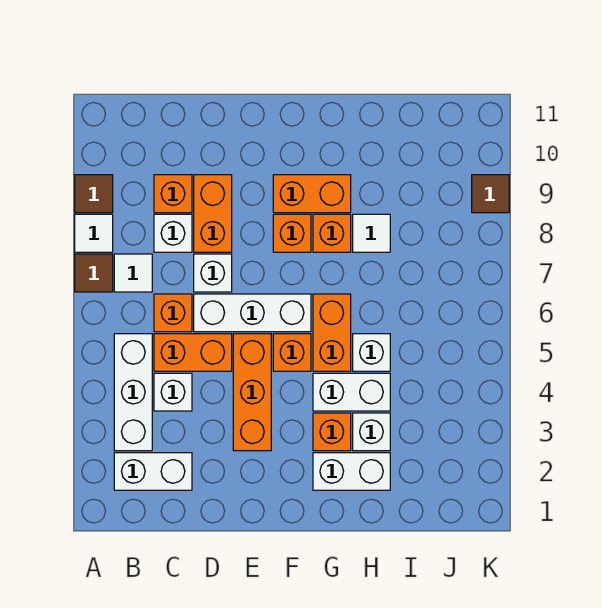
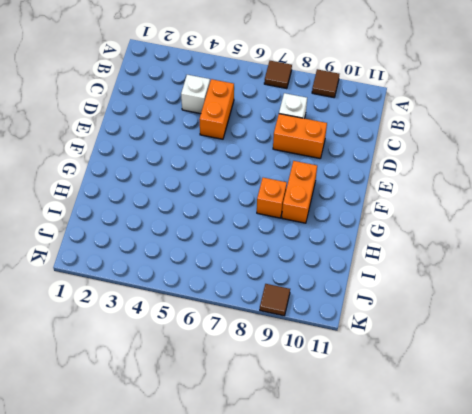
none -> white tile A8 level 1
none -> white brick B2:C2 level 1
none -> white brick B3:B5 level 1

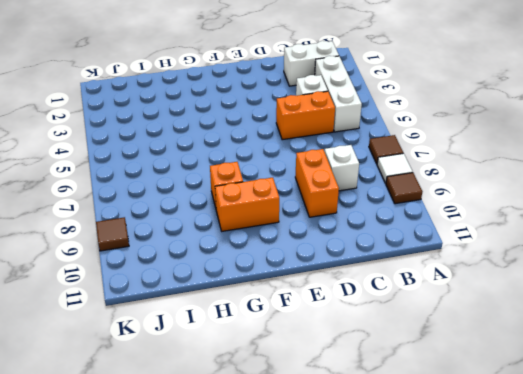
none -> white tile B7 level 1
none -> orange brick C6 level 1
none -> orange brick C9 level 1

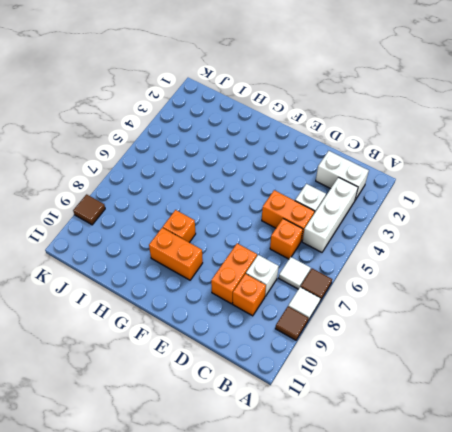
none -> white brick D6:F6 level 1
none -> white brick D7 level 1
none -> orange brick E3:E5 level 1

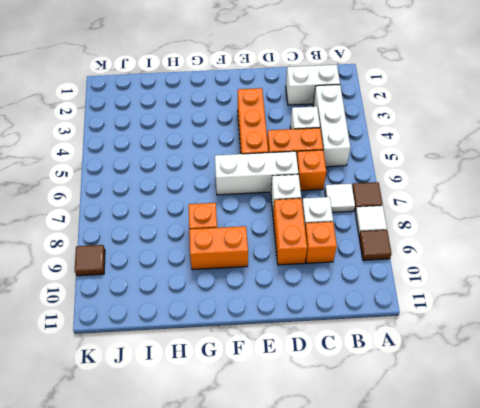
none -> orange brick F5 level 1
none -> orange brick F8 level 1
none -> white brick G2:H2 level 1

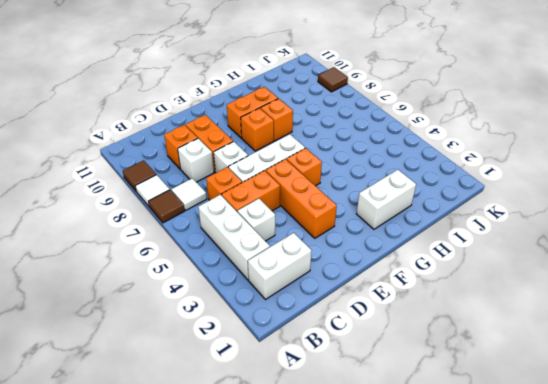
none -> orange brick G3 level 1
none -> white brick G4:H4 level 1
none -> orange brick G5:G6 level 1

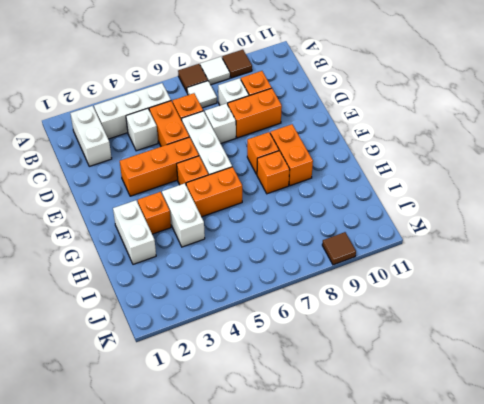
none -> white brick H3 level 1
none -> white brick H5 level 1
none -> white tile H8 level 1

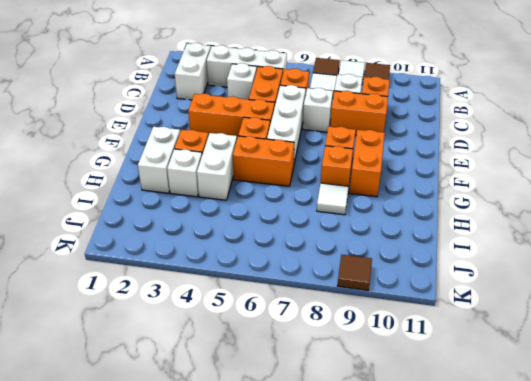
none -> white brick H5 level 1

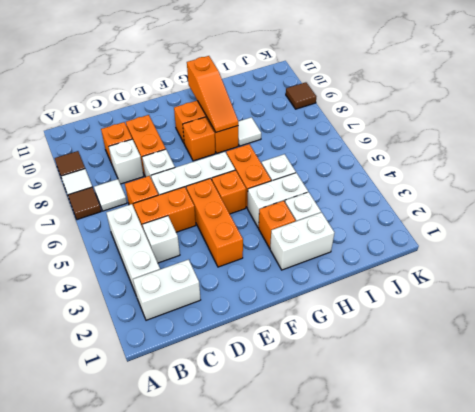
orange slope G8:G10 level 2 top 10 -> none

